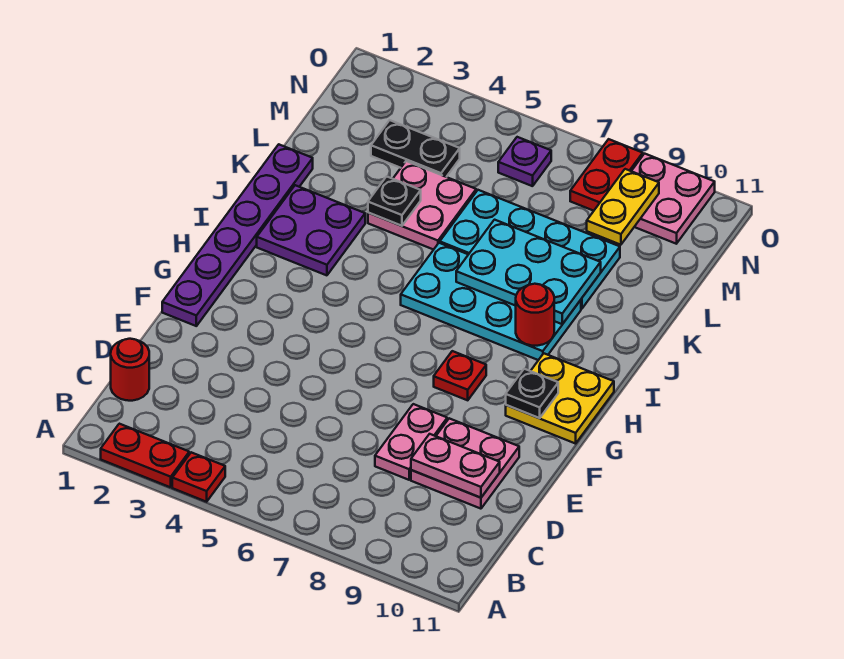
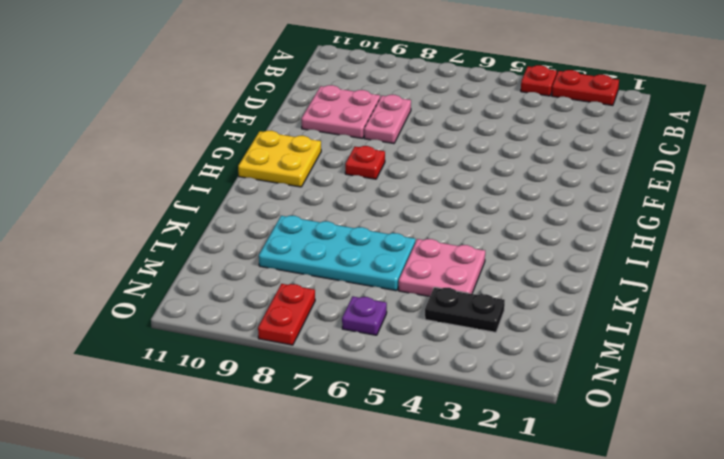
none -> red round brick C1 level 1
none -> purple plate F1:K1 level 1
none -> purple plate I2:J3 level 1

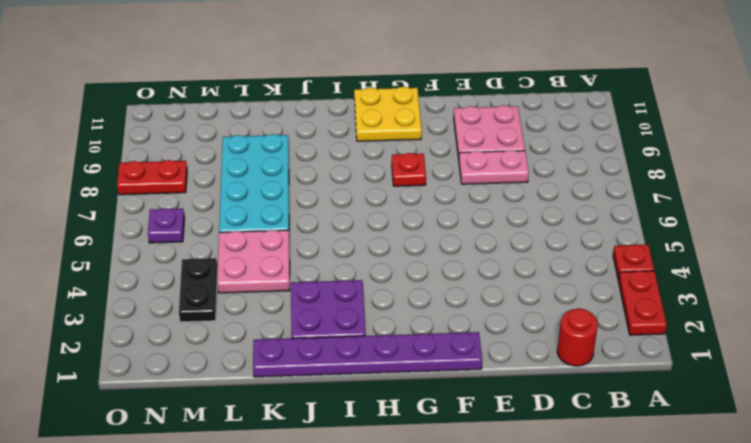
none -> cyan plate I6:J9 level 1
none -> pink plate N9:O10 level 1
none -> pink plate D9:D10 level 2

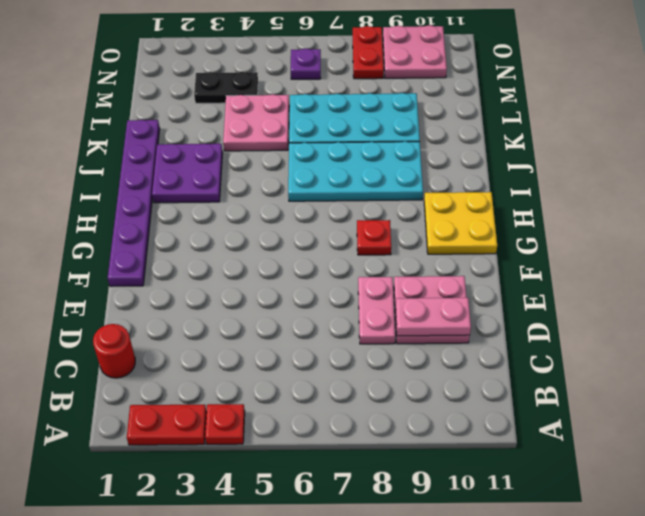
none -> black plate G10 level 2
none -> red round brick I9 level 2
none -> cyan plate J7:K9 level 2

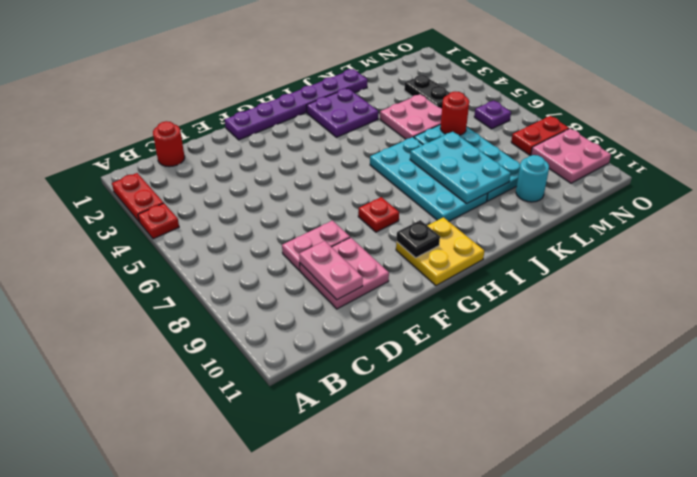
red round brick L6 level 2 -> red round brick I9 level 2
cyan round brick L10 level 1 -> none
none -> black plate K4 level 2
none -> yellow plate M9:N9 level 2

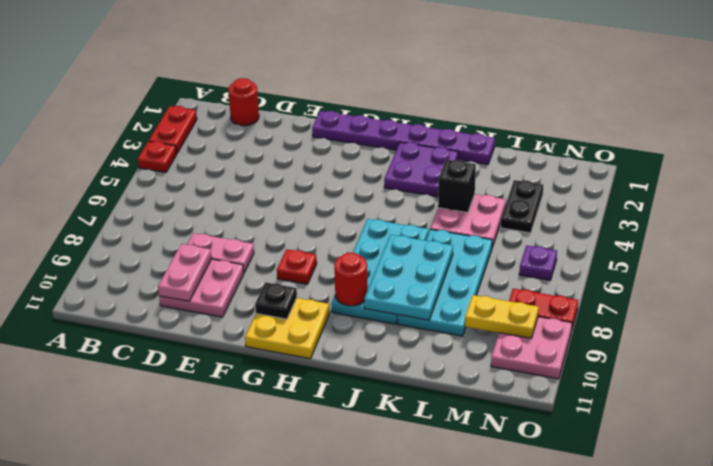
black brick K4 level 2 -> black plate K4 level 2

